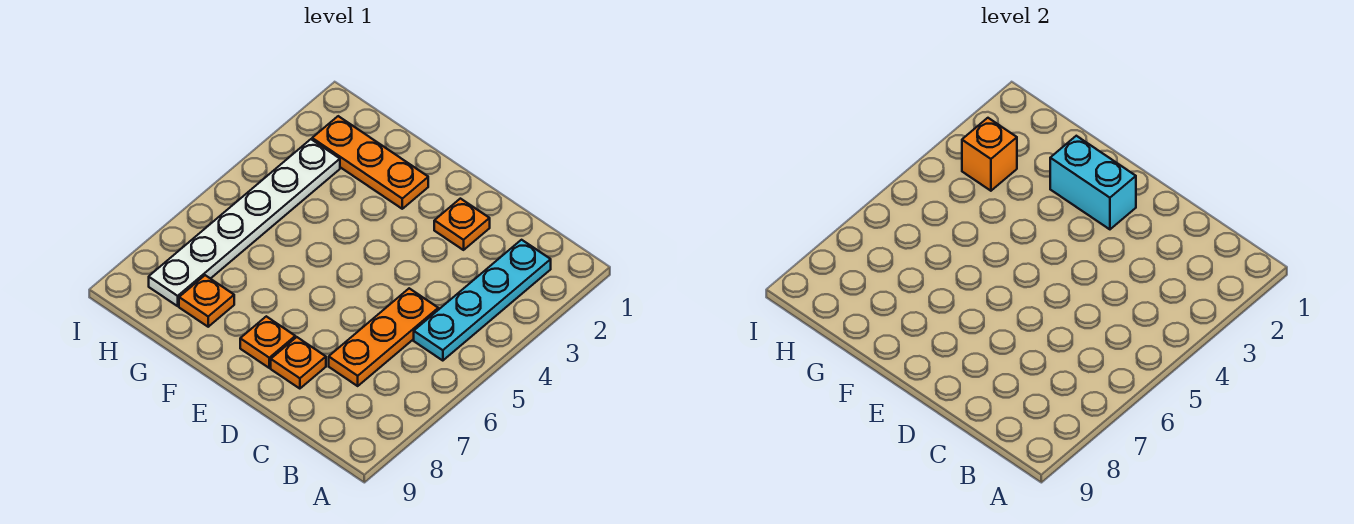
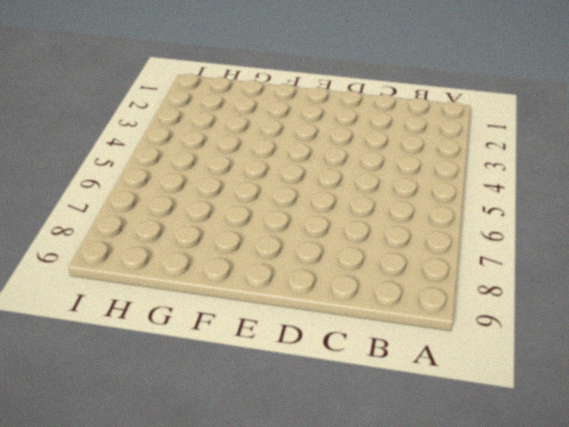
none -> cyan plate B2:B5 level 1
none -> orange plate C5:C7 level 1

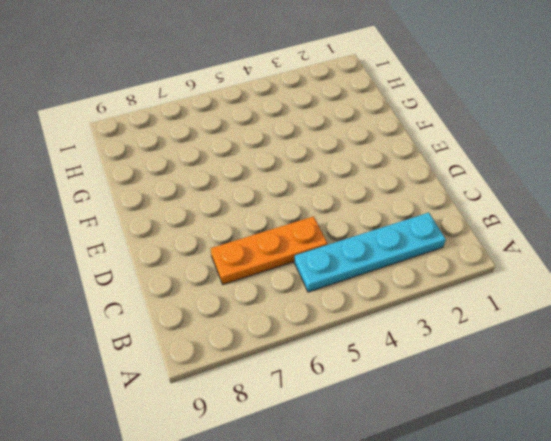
none -> orange plate D2 level 1
none -> orange plate D8 level 1

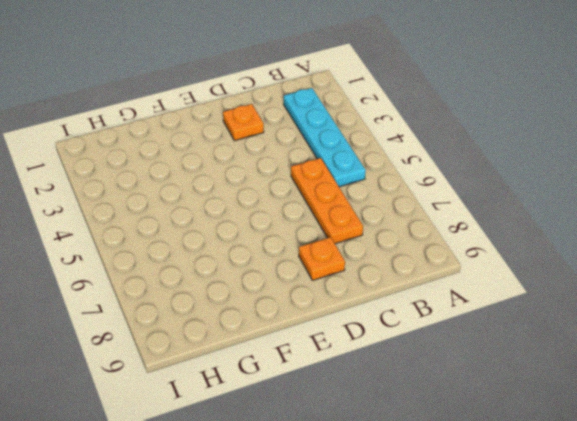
none -> orange plate E8 level 1
none -> orange plate F2:H2 level 1

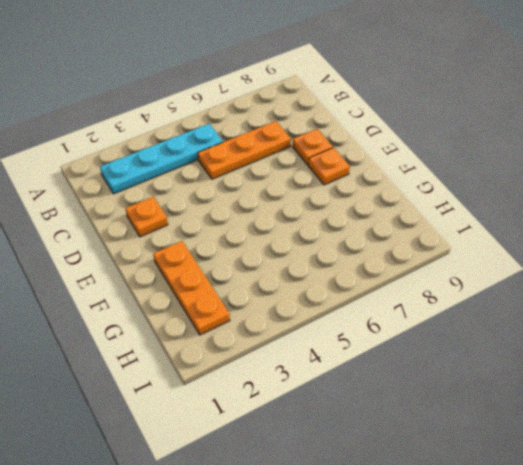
none -> orange plate G8 level 1
none -> white plate H3:H8 level 1

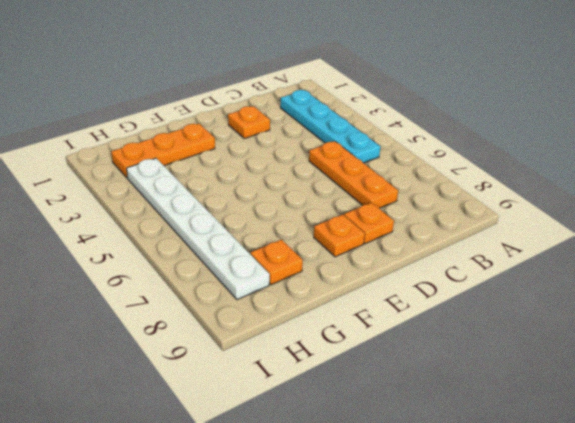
none -> cyan brick E2:F2 level 2
none -> orange brick H3 level 2

